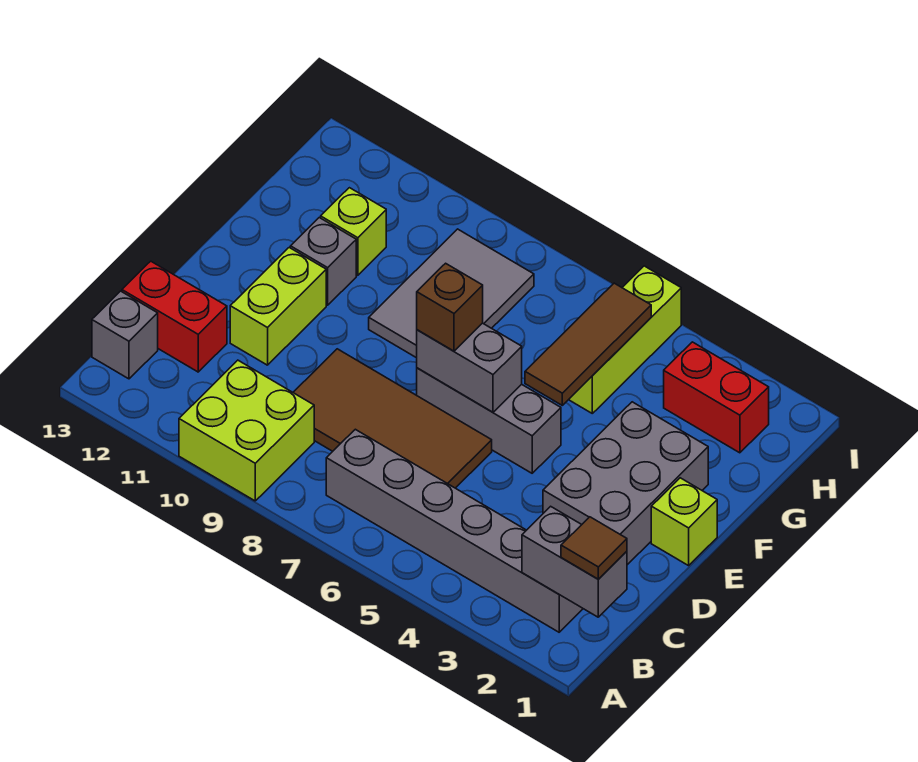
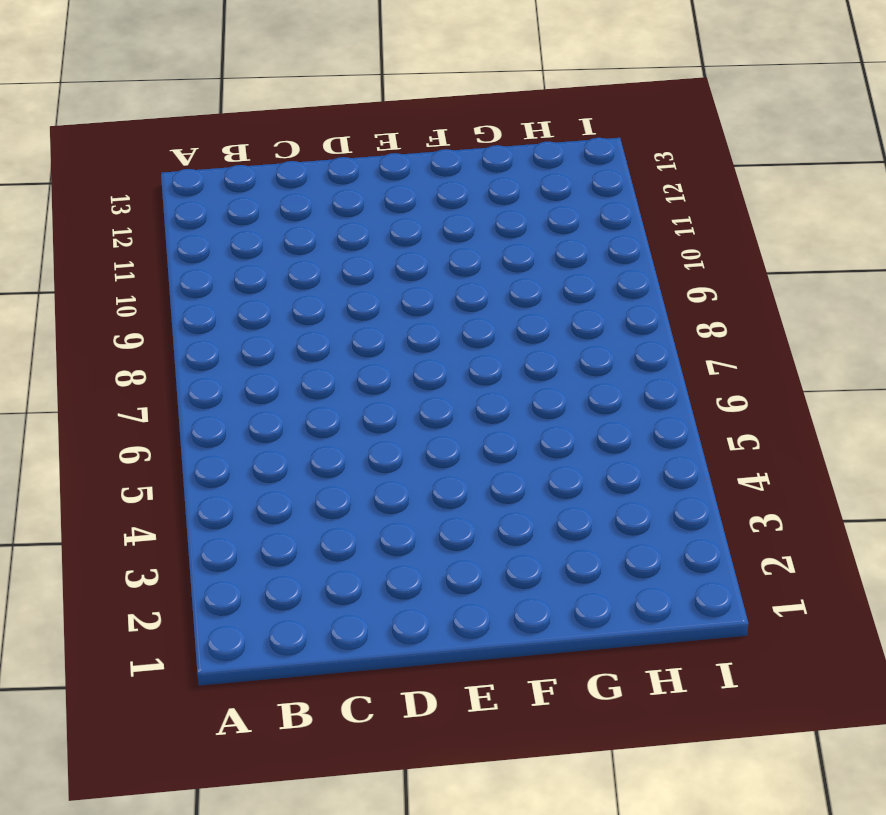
none -> lime brick A9:B10 level 1
none -> grey brick B2:B7 level 1
none -> grey brick B13 level 1

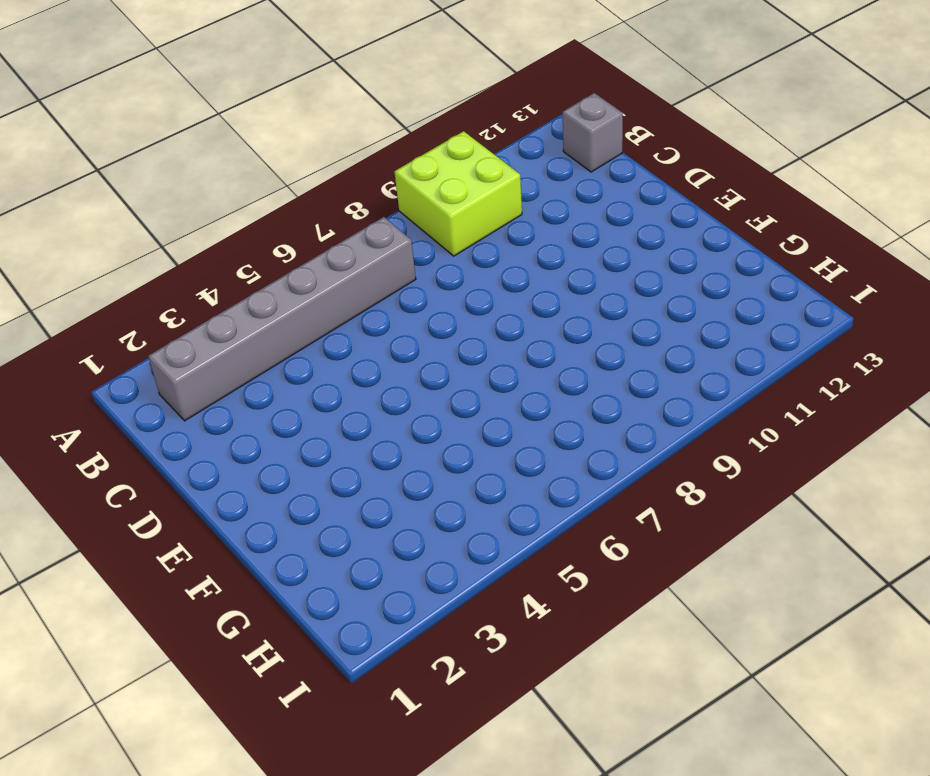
none -> brown tile C6:D9 level 1
none -> red brick C12:C13 level 1
none -> grey brick D2:F3 level 1

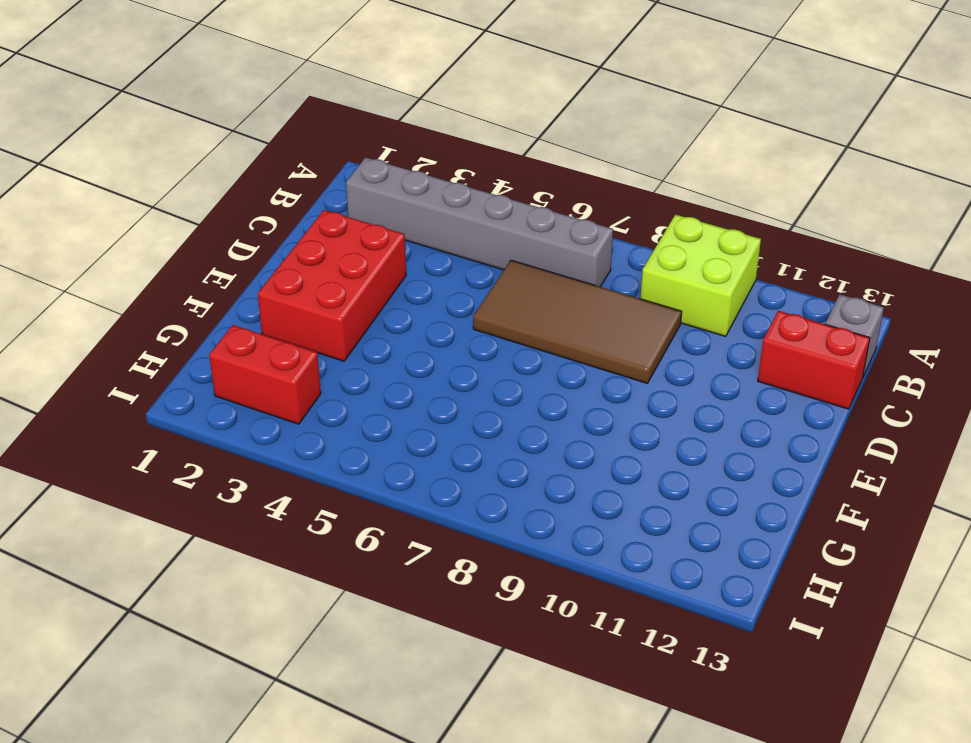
red brick D2:F3 level 1 -> grey brick D2:F3 level 1
none -> lime brick D11:E11 level 1
none -> lime brick E1 level 1
none -> grey brick E5:E7 level 1

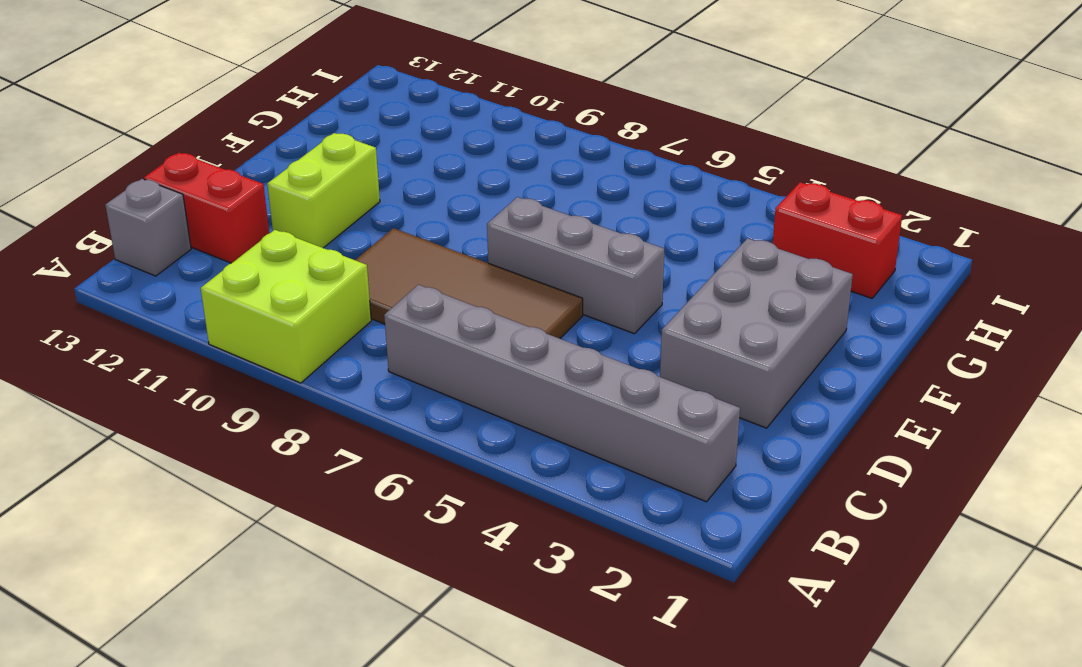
none -> lime brick E1 level 1
none -> grey tile F8:H9 level 1
none -> grey brick F11 level 1

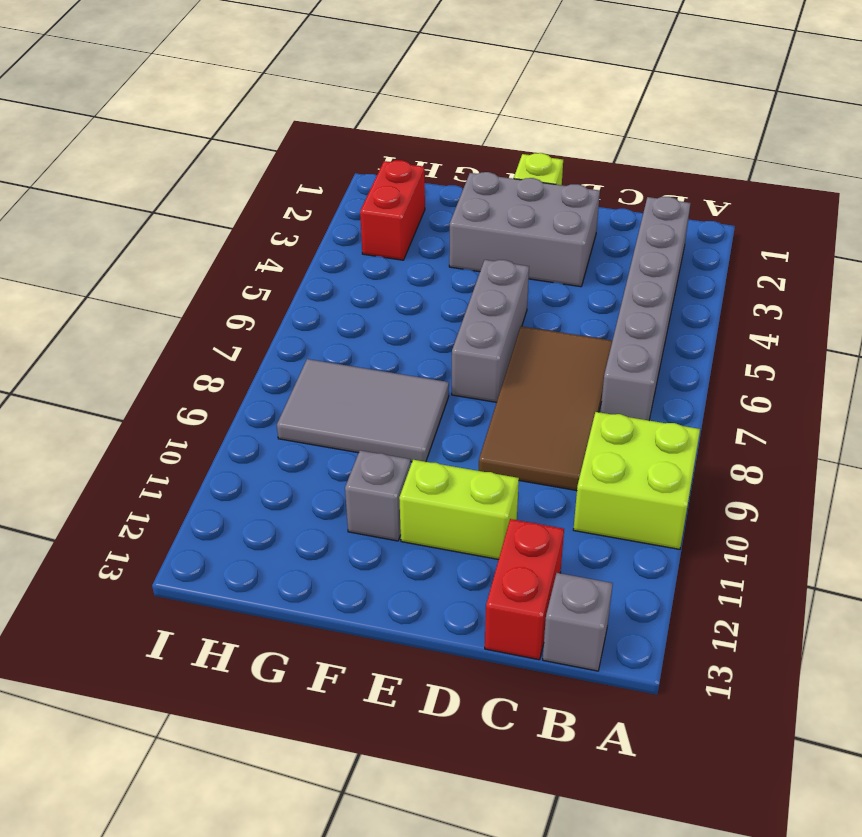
none -> lime brick G5:I5 level 1
none -> lime brick G11 level 1
none -> grey brick B1:B2 level 2

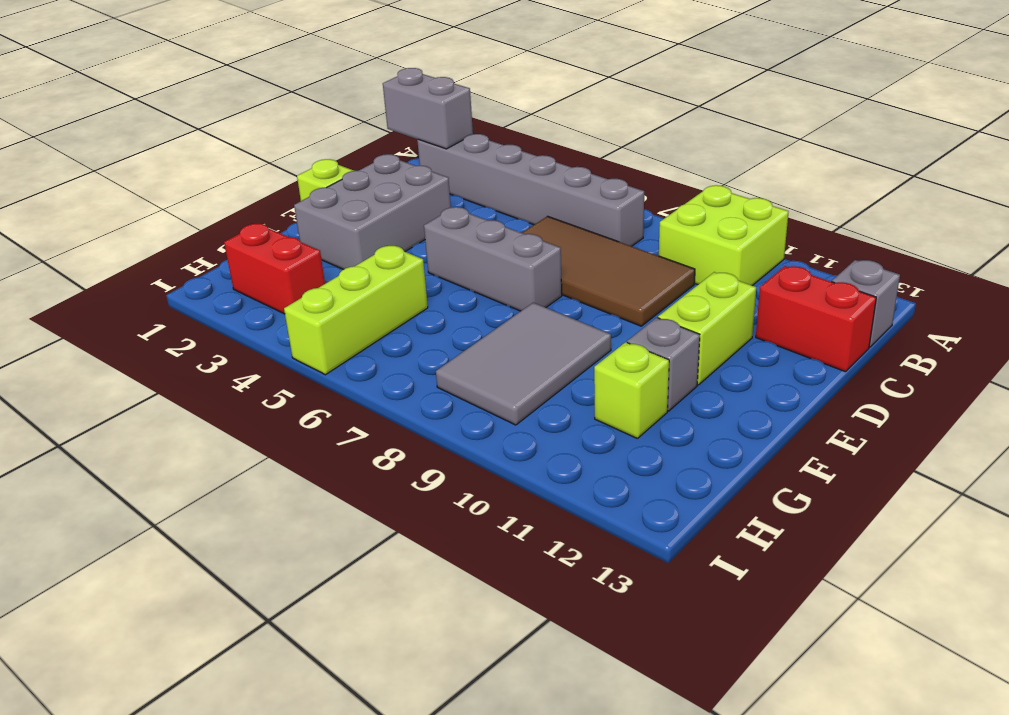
none -> grey brick E6:E7 level 2
none -> brown tile F5:H5 level 2
none -> brown tile B1 level 3

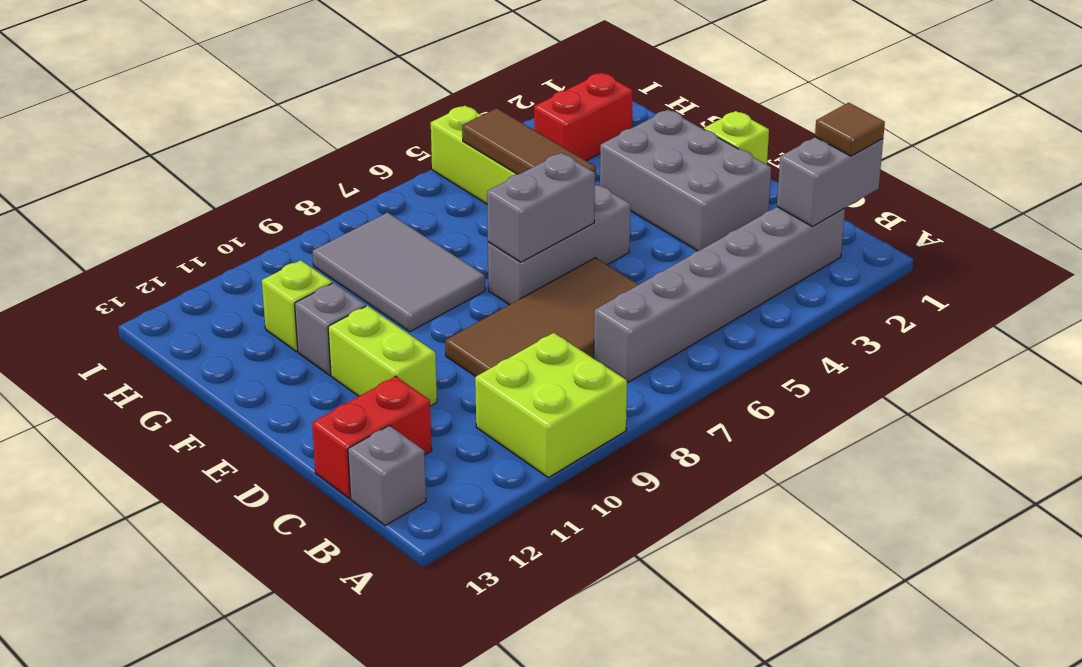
none -> brown brick E7 level 3

